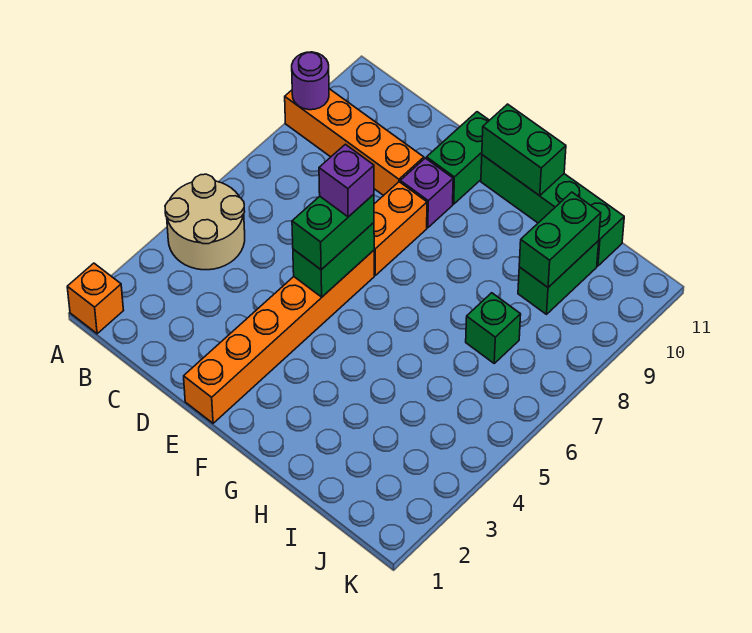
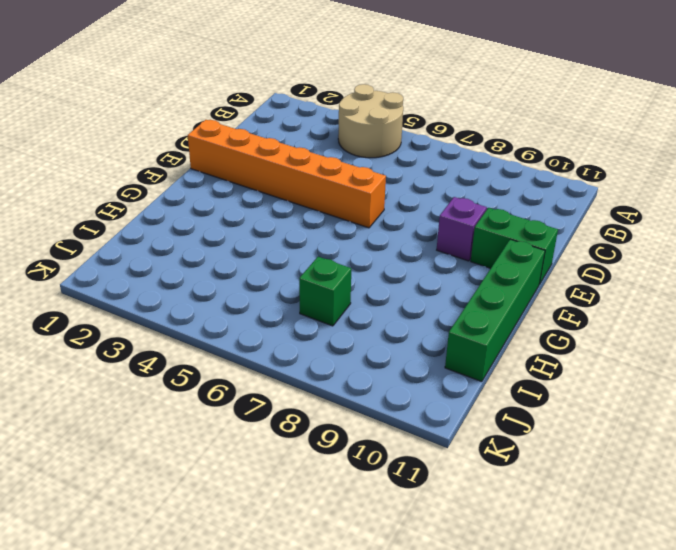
none -> orange brick A1 level 1
none -> orange brick A9:D9 level 1
none -> orange brick E7:E8 level 1

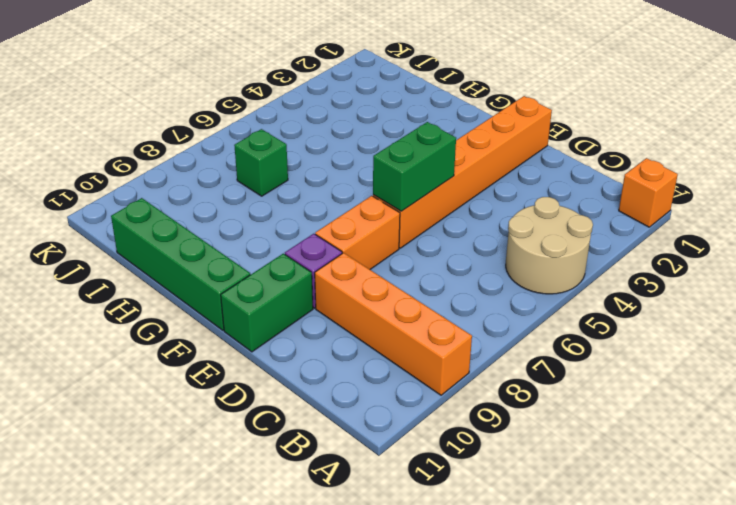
none -> green brick I9:I10 level 1
none -> purple round brick A9 level 2
none -> green brick F11:G11 level 2

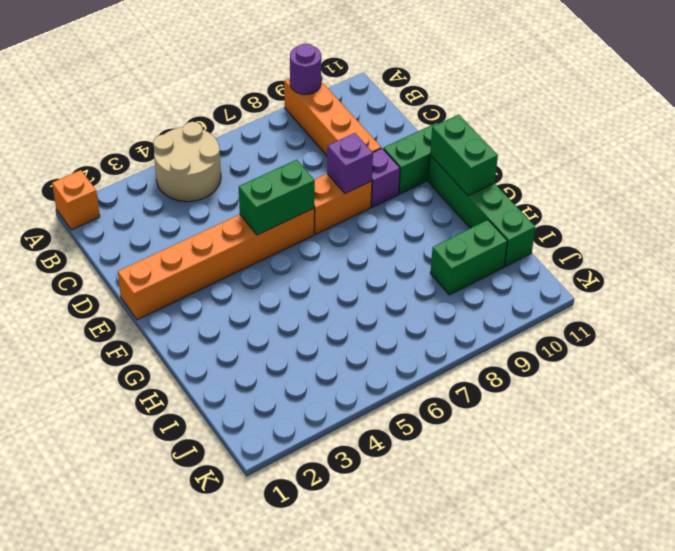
purple brick E8 level 2 -> purple brick E6 level 4
none -> green brick I7 level 1
none -> green brick I9:I10 level 2
none -> green brick E5:E6 level 3

